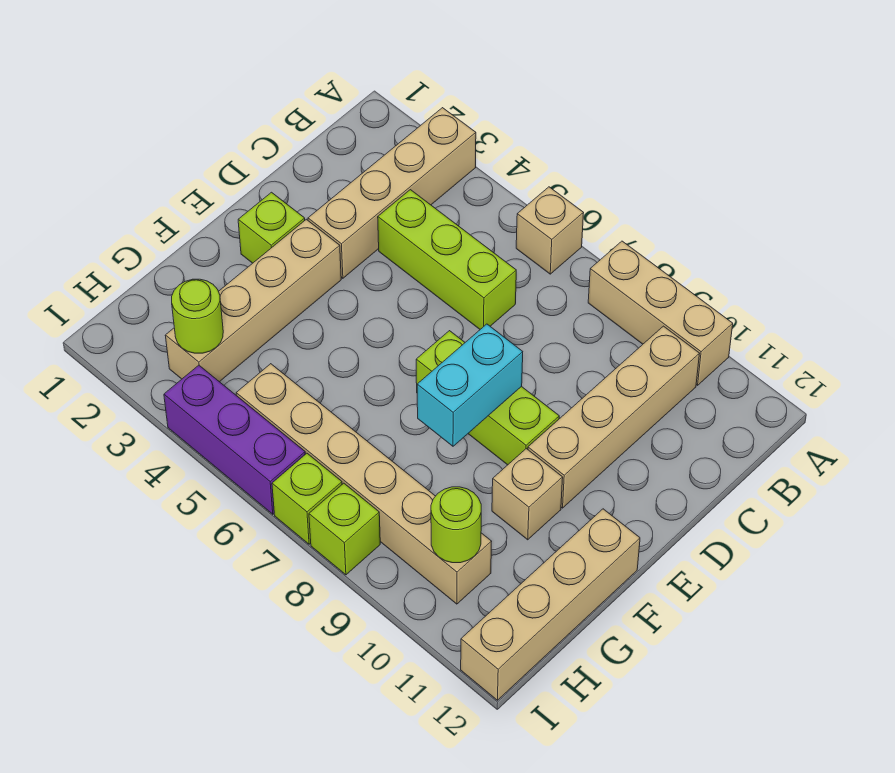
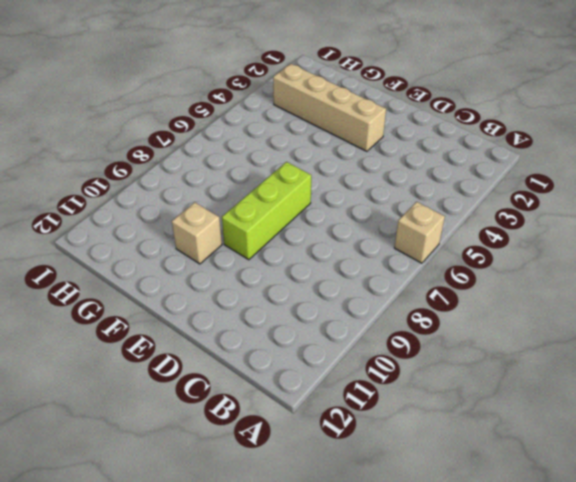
none -> tan brick A3:D3 level 1
none -> tan brick A8:A10 level 1
none -> tan brick B10:E10 level 1

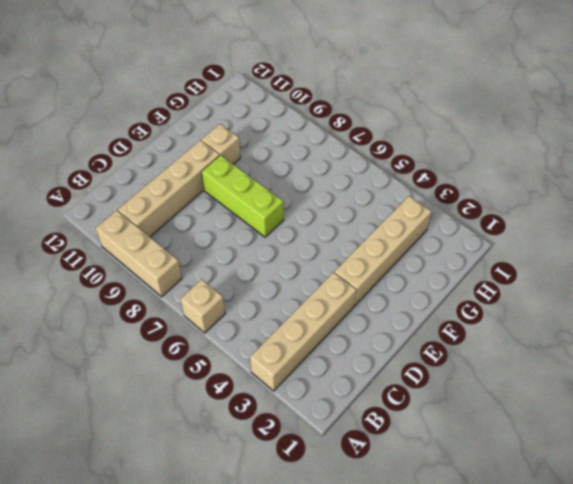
none -> lime brick C4:C6 level 1
none -> lime brick E2 level 1
none -> tan brick F12:I12 level 1

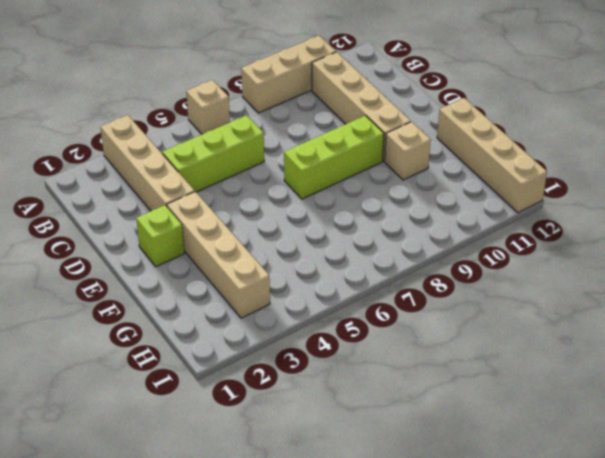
none -> tan brick H5:H10 level 1
none -> purple brick I4:I6 level 1
none -> lime brick I7 level 1

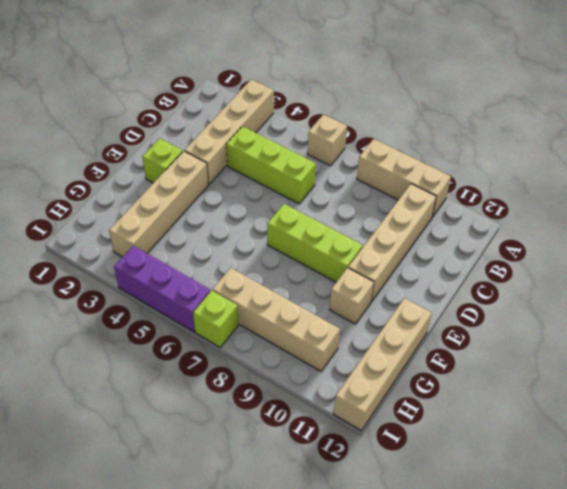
tan brick H7:H10 level 1 -> tan brick H5:H10 level 1
none -> lime brick I8 level 1
none -> cyan brick E8:F8 level 2
none -> lime round brick H3 level 2

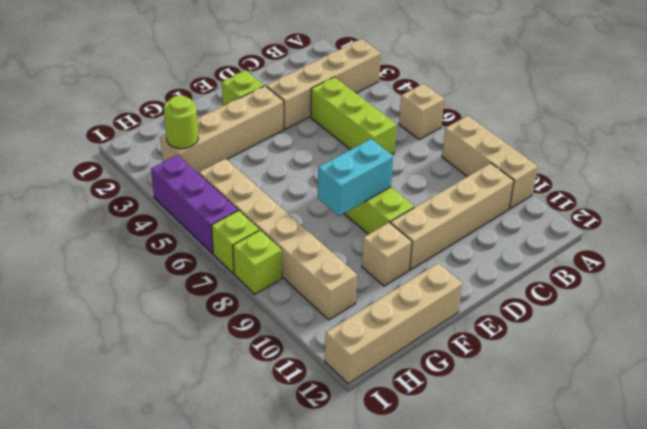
none -> lime round brick H10 level 2

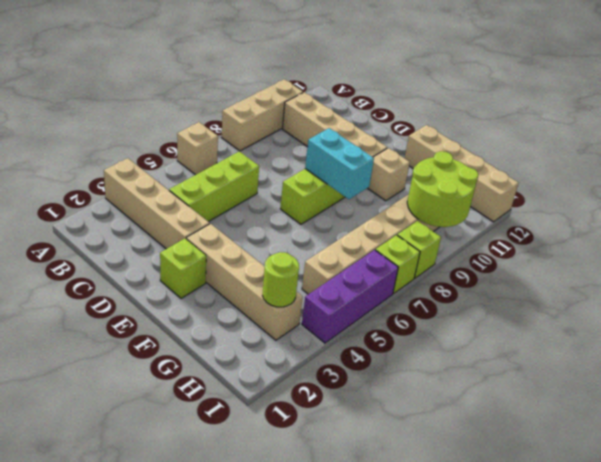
lime round brick H9:I10 level 2 -> lime round brick H10 level 2

